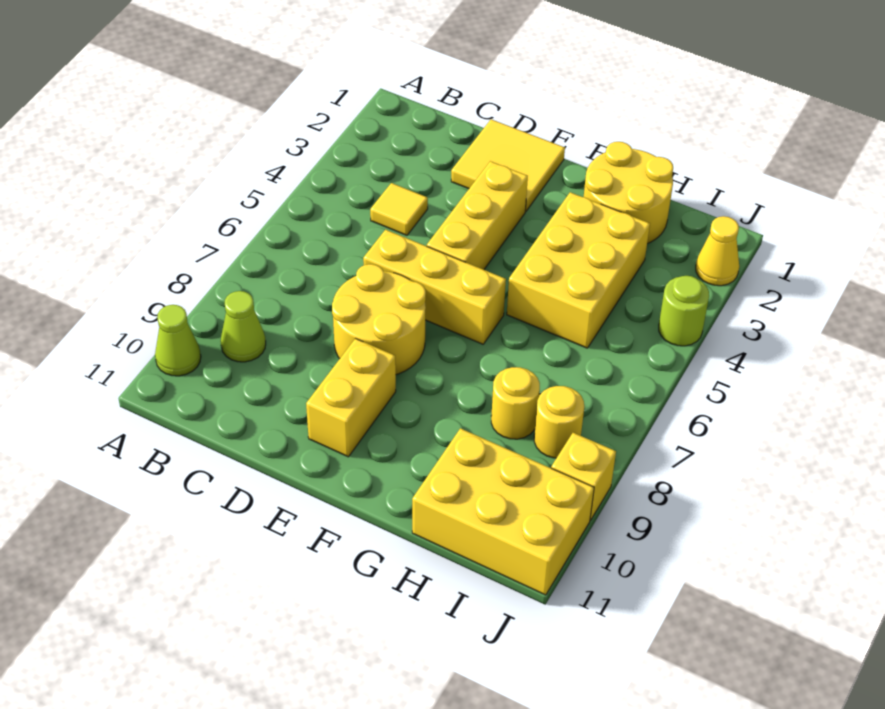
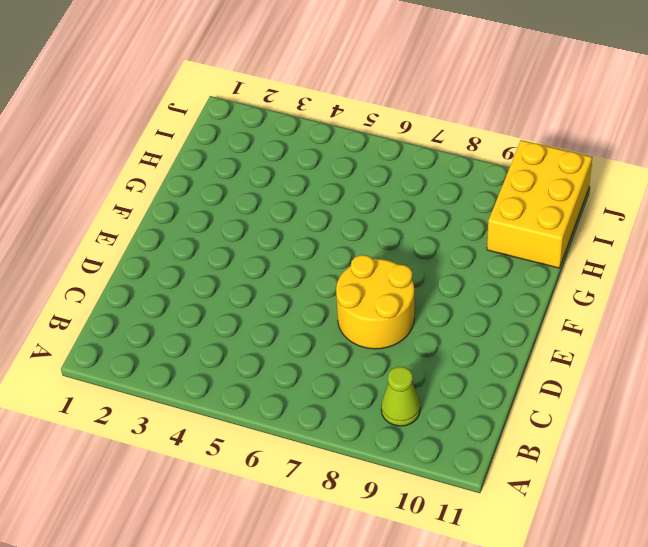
none -> lime cone A10 level 1
none -> yellow tile C4 level 1
none -> yellow tile D1:E2 level 1

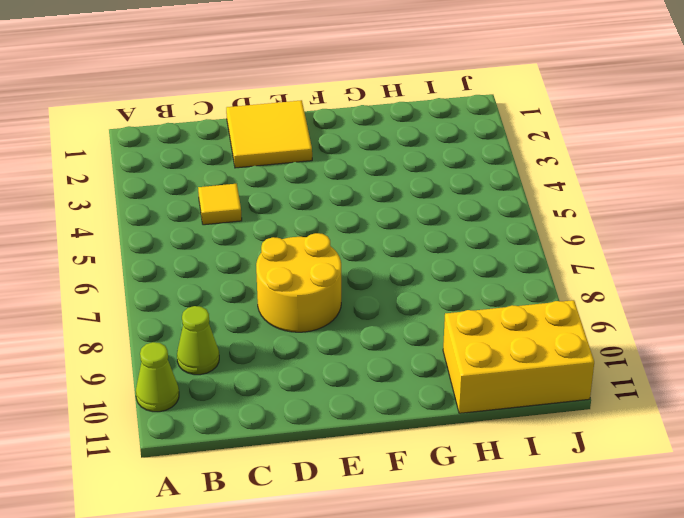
none -> yellow brick D6:F6 level 1
none -> yellow brick E3:E5 level 1
none -> yellow brick E9:E10 level 1

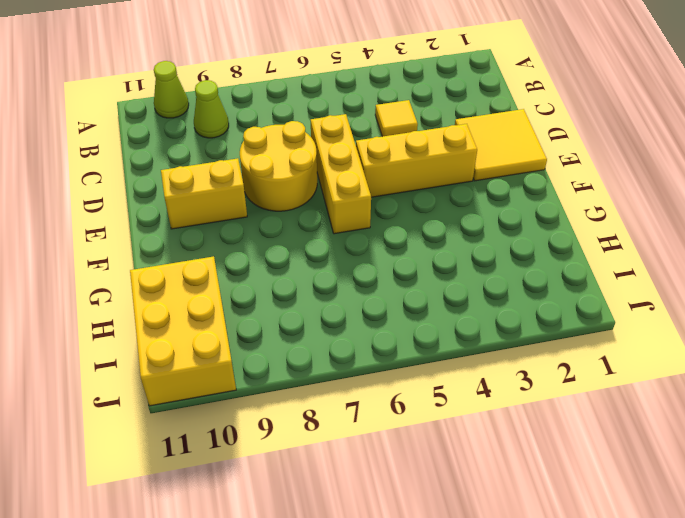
none -> yellow round brick G1:H2 level 1
none -> yellow brick G3:H5 level 1
none -> yellow round brick H8 level 1

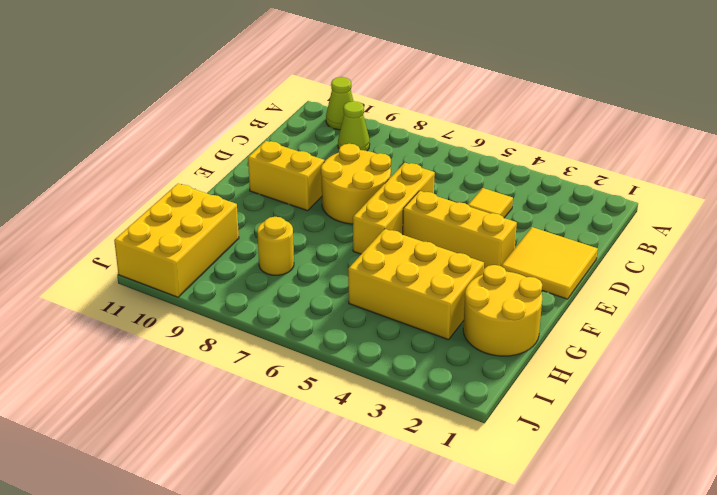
none -> yellow round brick I8 level 1
none -> yellow cone J2 level 1
none -> lime round brick J4 level 1

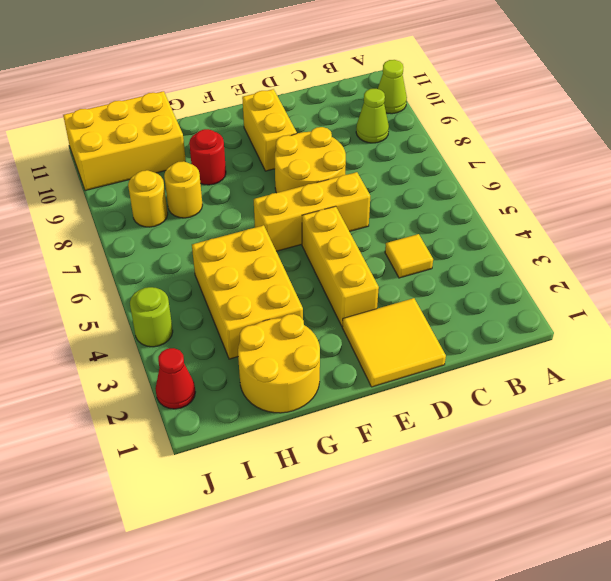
red round brick G9 level 1 -> none
red cone J2 level 1 -> yellow cone J2 level 1
none -> yellow brick J9 level 1

